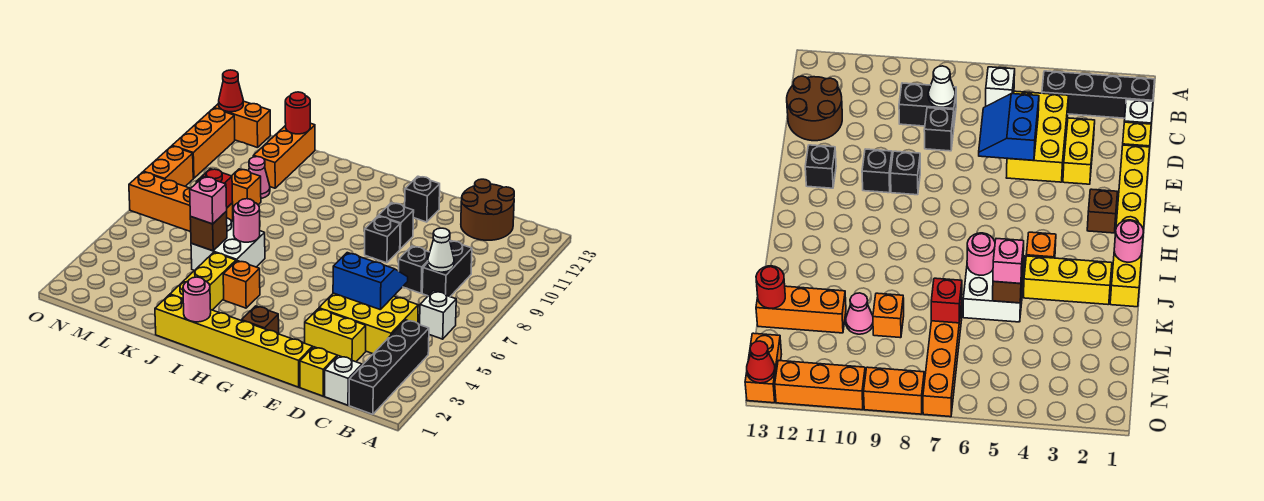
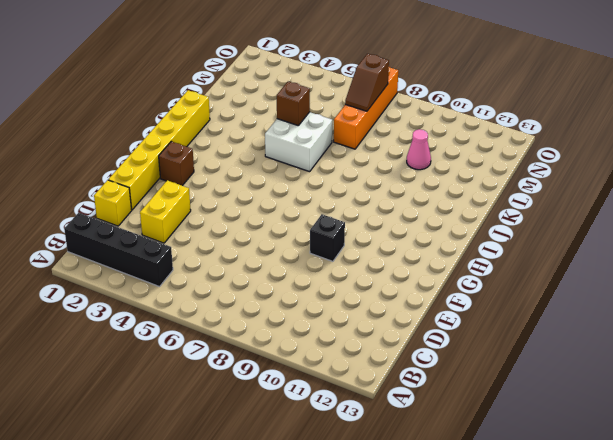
brown slope M7:N7 level 2 top N -> none
none -> white brick B6 level 1
none -> white brick C1 level 1
none -> yellow brick C4:E5 level 1
none -> black brick C8:C9 level 1

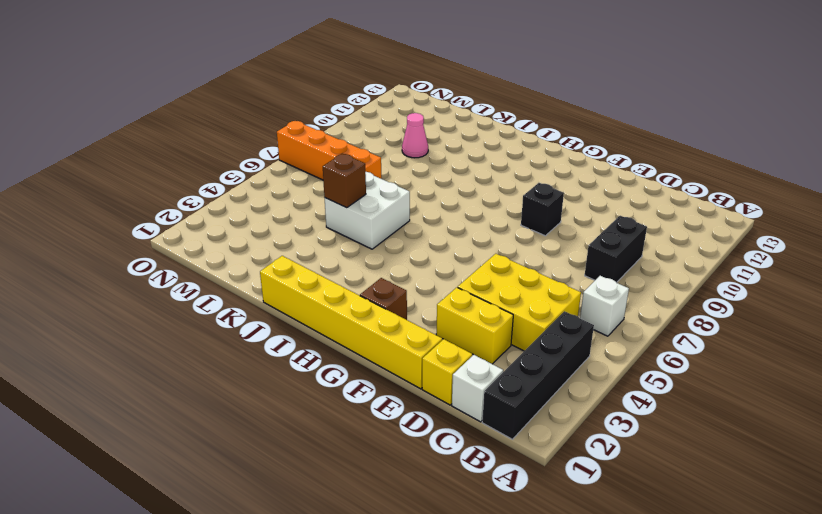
none -> brown round brick C12:D13 level 1
none -> black brick D8 level 1
none -> black brick F10 level 1
none -> black brick F12 level 1

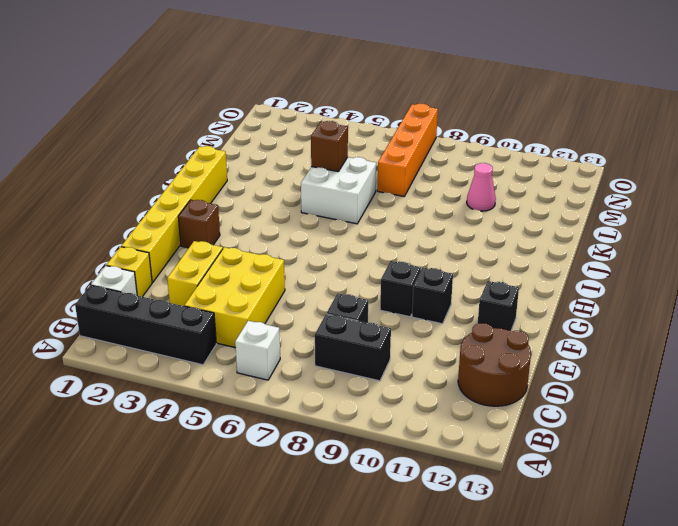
none -> orange brick I4 level 1
none -> yellow brick J2:J4 level 1
none -> orange brick L9 level 1
none -> orange brick L11:L13 level 1

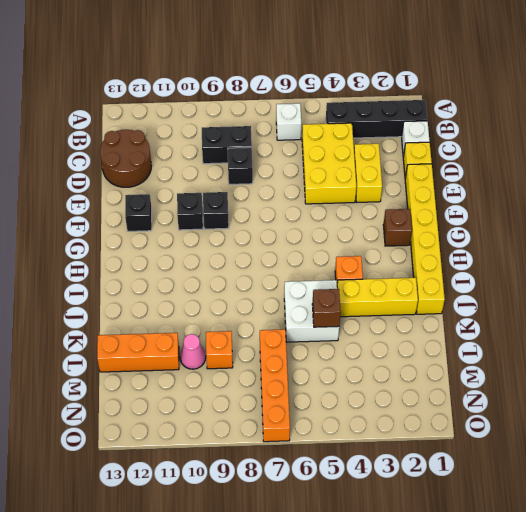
none -> orange brick N13:O13 level 1
none -> orange brick O8:O9 level 1
none -> orange brick O10:O12 level 1
none -> white cone C8 level 2

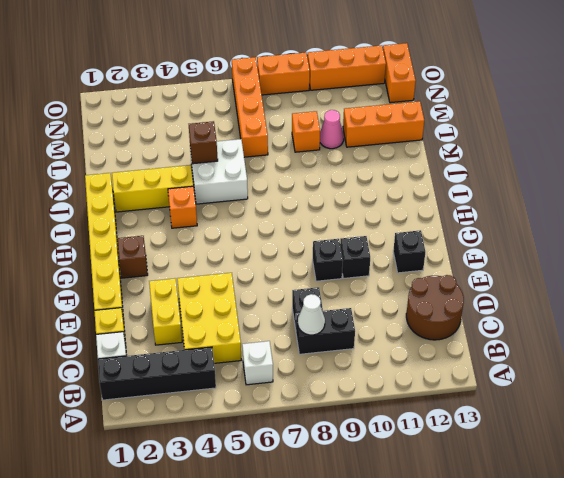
none -> blue slope D5:E6 level 2 top 5
none -> pink round brick I1 level 2
none -> pink round brick J6 level 2
none -> red brick L7 level 2

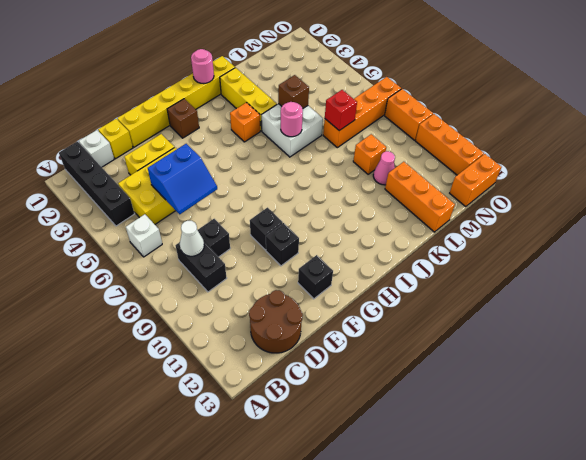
none -> red round brick L13 level 2
none -> red cone O13 level 2
none -> pink brick K5 level 3

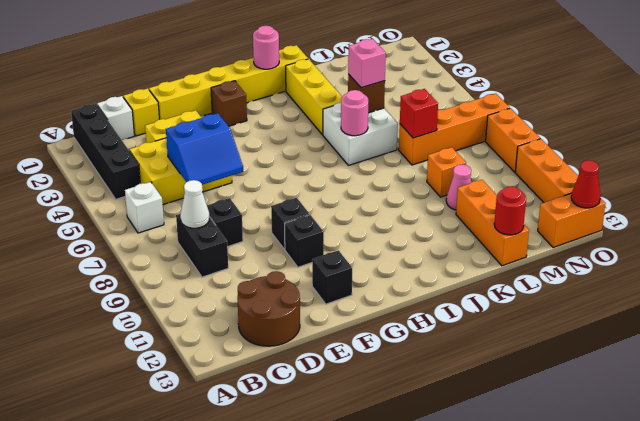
none -> orange brick I4 level 1

